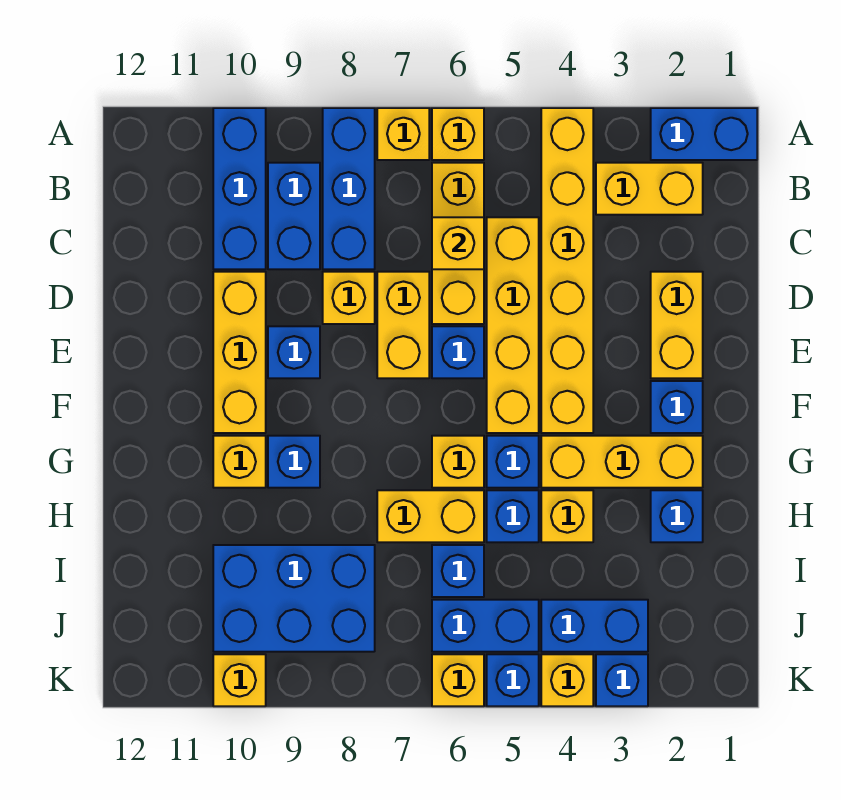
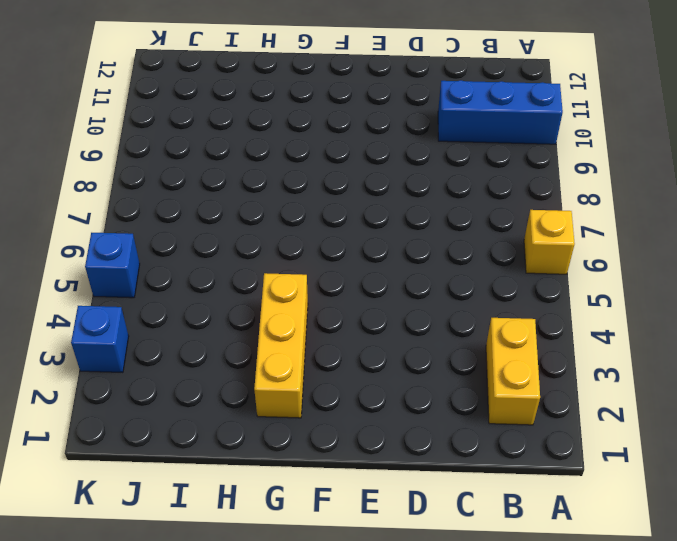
none -> blue brick A1:A2 level 1
none -> yellow brick A4:F4 level 1
none -> yellow brick A7 level 1
none -> blue brick A8:C8 level 1

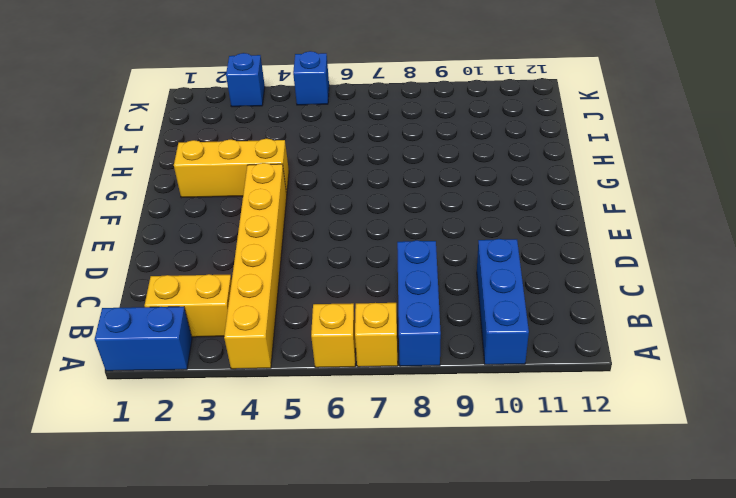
none -> yellow brick B6:D6 level 1
none -> blue brick B9:C9 level 1
none -> yellow brick C5:F5 level 1
none -> yellow brick D2:E2 level 1

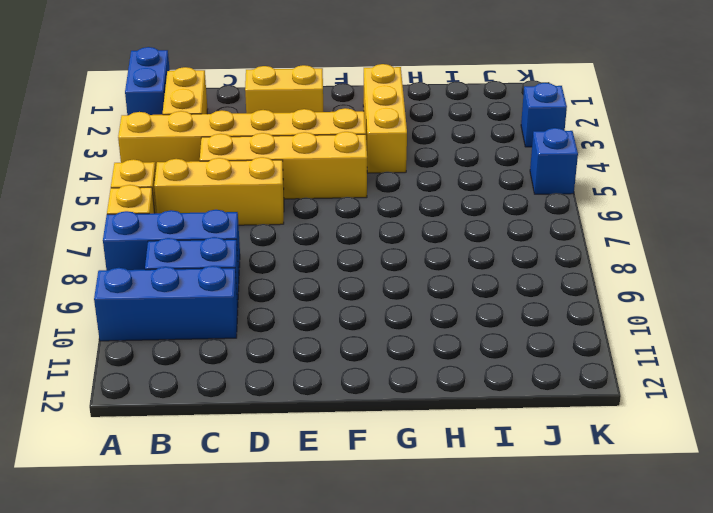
none -> yellow brick D7:E7 level 1
none -> yellow brick D8 level 1
none -> yellow brick D10:F10 level 1
none -> blue brick E6 level 1

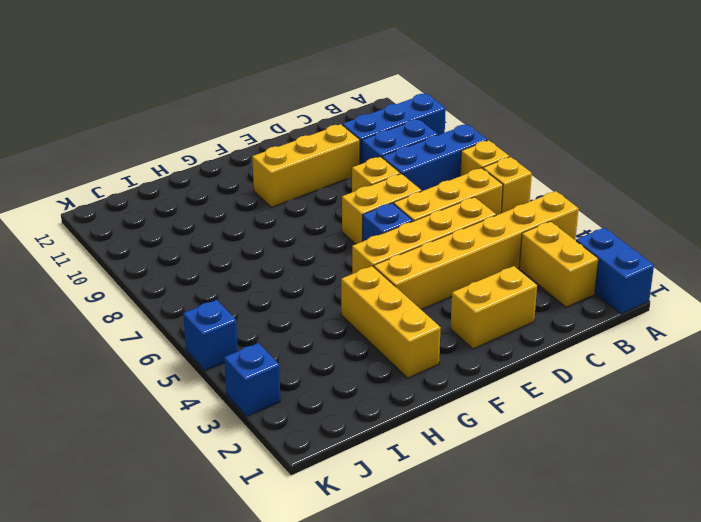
none -> blue brick E9 level 1
none -> blue brick F2 level 1
none -> blue brick G5 level 1
none -> yellow brick G6 level 1

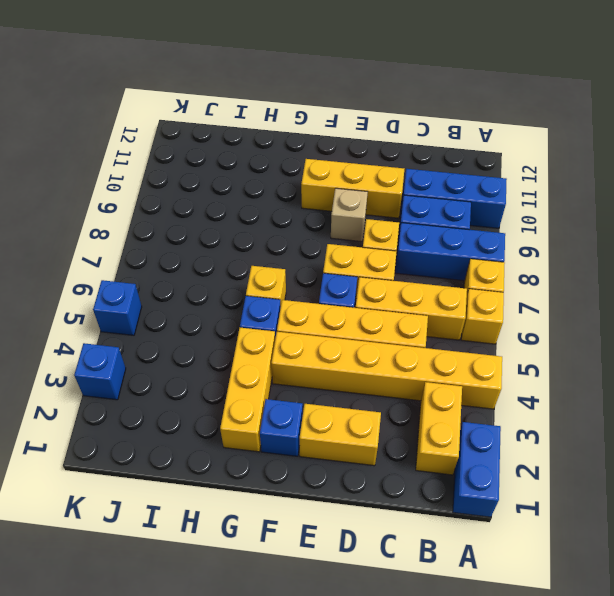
tan brick E9 level 1 -> blue brick E9 level 1
none -> blue brick G9 level 1
none -> yellow brick G10 level 1
none -> blue brick H2 level 1
none -> yellow brick H4 level 1

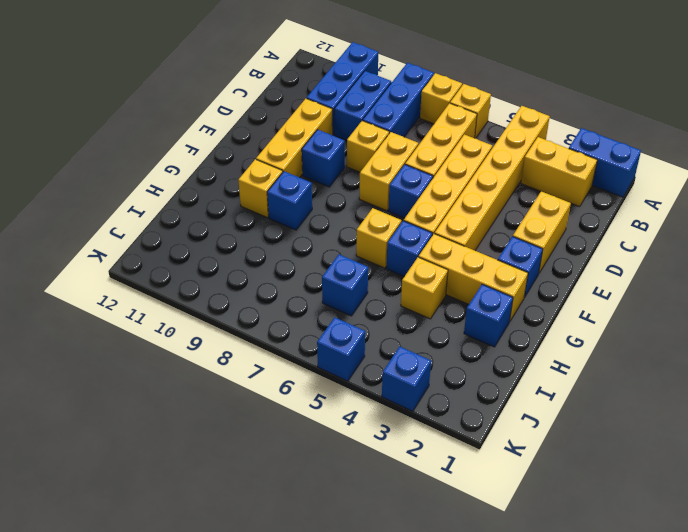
none -> blue brick H5 level 1
none -> yellow brick H6:H7 level 1
none -> blue brick I8:J10 level 1
none -> blue brick J3:J4 level 1

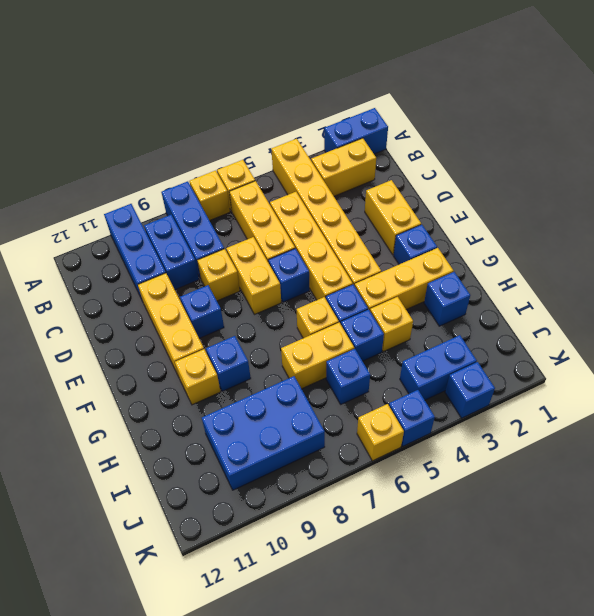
none -> blue brick J5:J6 level 1
none -> yellow brick K4 level 1
none -> yellow brick K10 level 1
none -> yellow brick C6 level 2

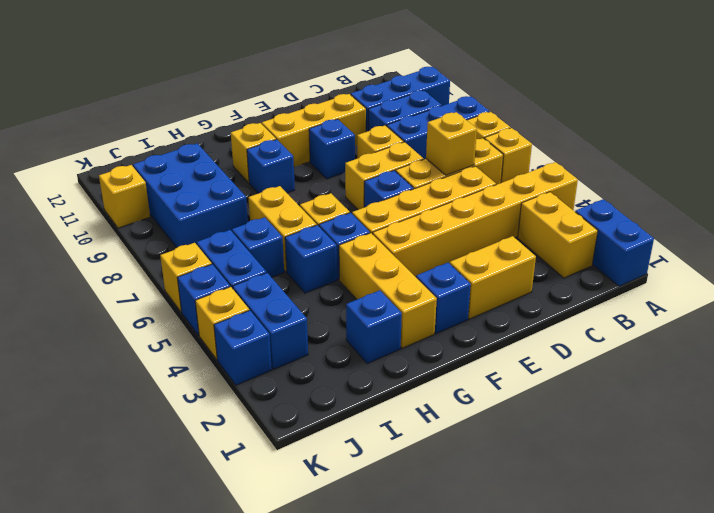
none -> yellow brick H4 level 1

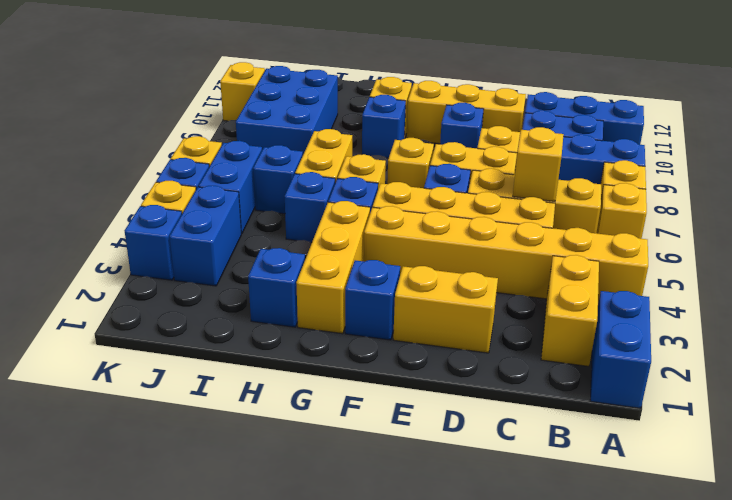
yellow brick F7 level 1 -> yellow brick H4 level 1

